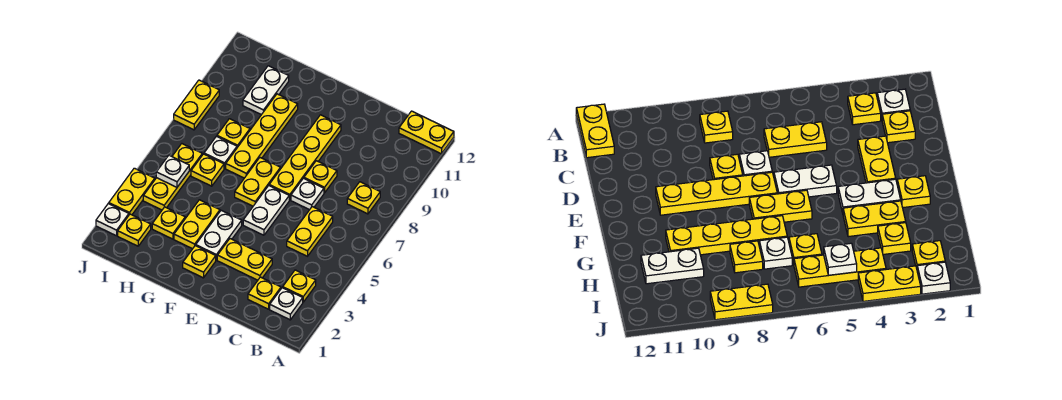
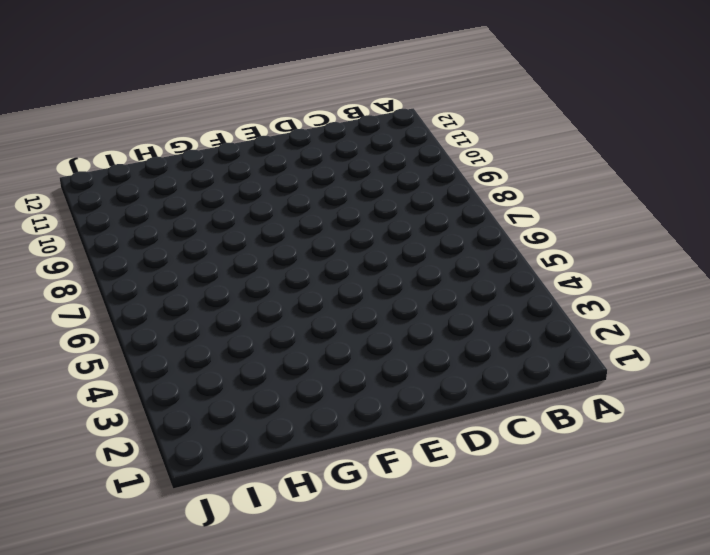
none -> yellow plate A12:B12 level 1
none -> white plate B2 level 1
none -> yellow plate B3 level 1

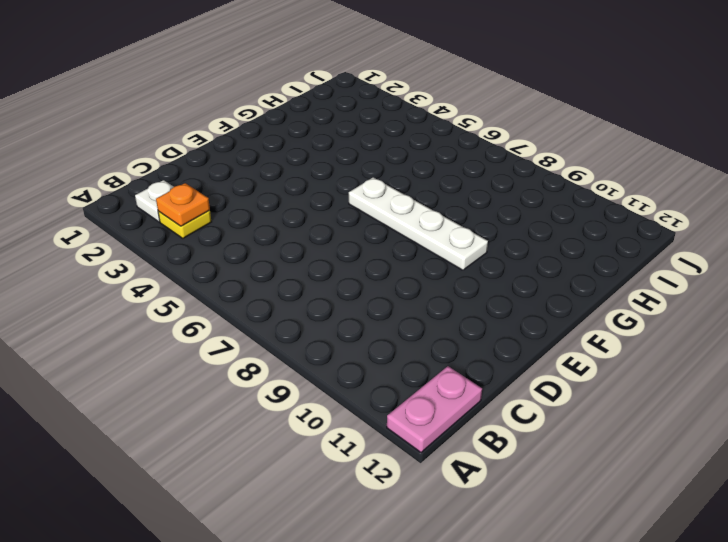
pink plate A12:B12 level 1 -> yellow plate A12:B12 level 1
orange plate B3 level 2 -> none
white plate F6:F9 level 1 -> yellow plate F6:F7 level 1
none -> yellow plate B8 level 1
none -> yellow plate C2 level 1
none -> yellow plate C5:C6 level 1

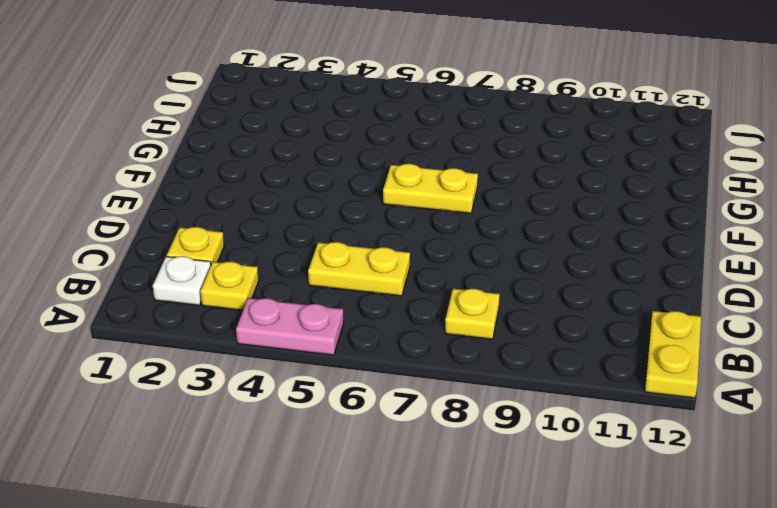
pink plate A4:A5 level 1 -> none
none -> yellow plate D3:E3 level 1
none -> white plate D7 level 1
none -> yellow plate D8 level 1

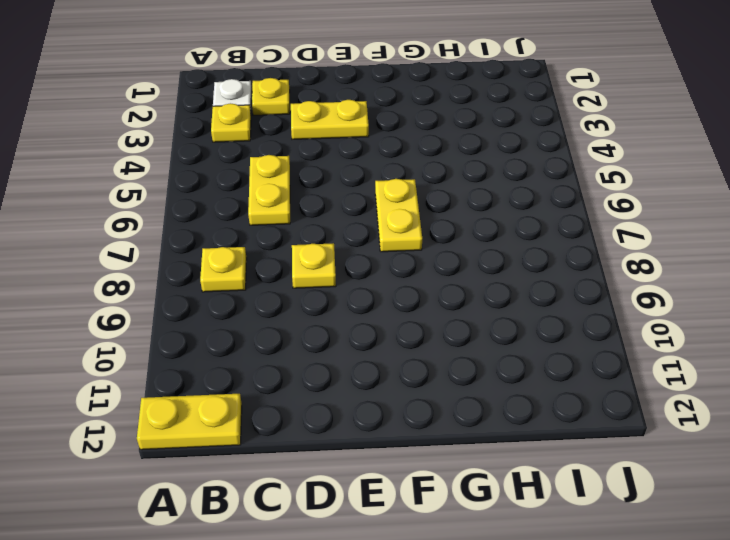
none -> white plate D7 level 1
none -> white plate E5:E6 level 1
none -> yellow plate E7:E10 level 1

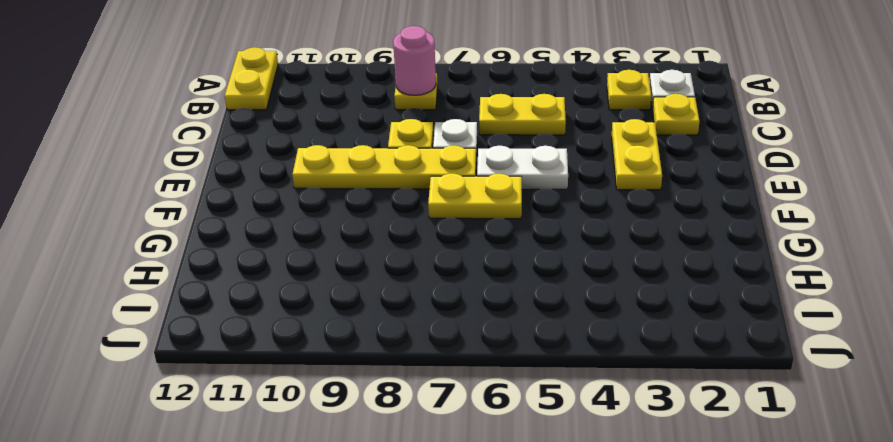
pink round brick B8 level 2 -> none
none -> yellow plate F2 level 1
none -> white plate F3:F4 level 1
none -> yellow plate G3:G4 level 1

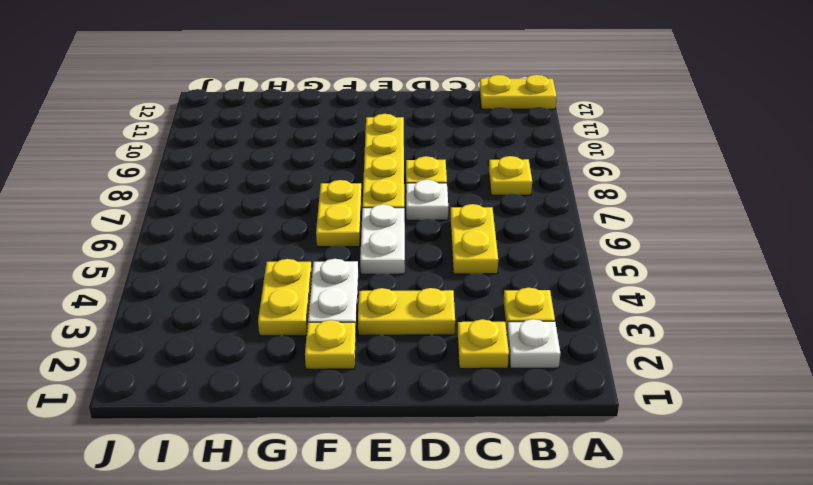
none -> yellow plate G7:G10 level 1
none -> yellow plate H3 level 1
none -> yellow plate H6 level 1

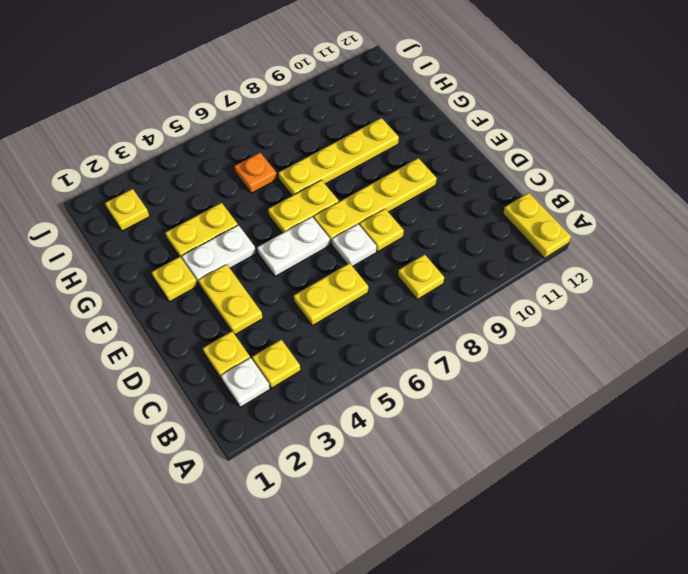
orange plate H6 level 1 -> yellow plate H6 level 1
none -> yellow plate H3 level 1
none -> white plate H7 level 1
none -> yellow plate H8 level 1

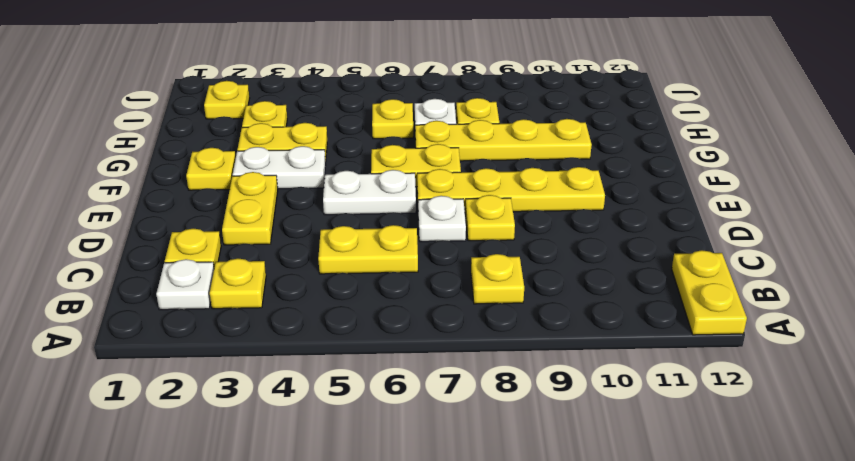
none -> white plate H10:H11 level 1
none -> yellow plate I4:I6 level 1
none -> white plate J2 level 1

